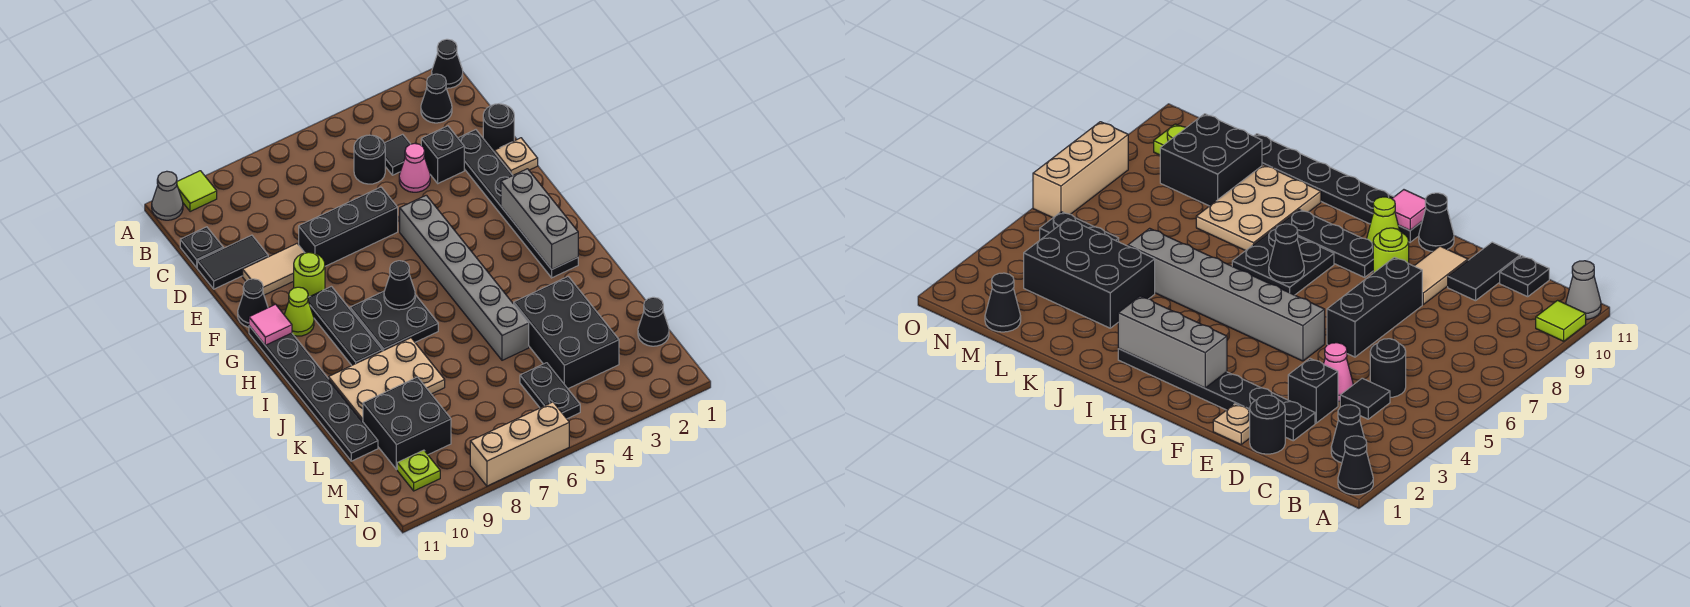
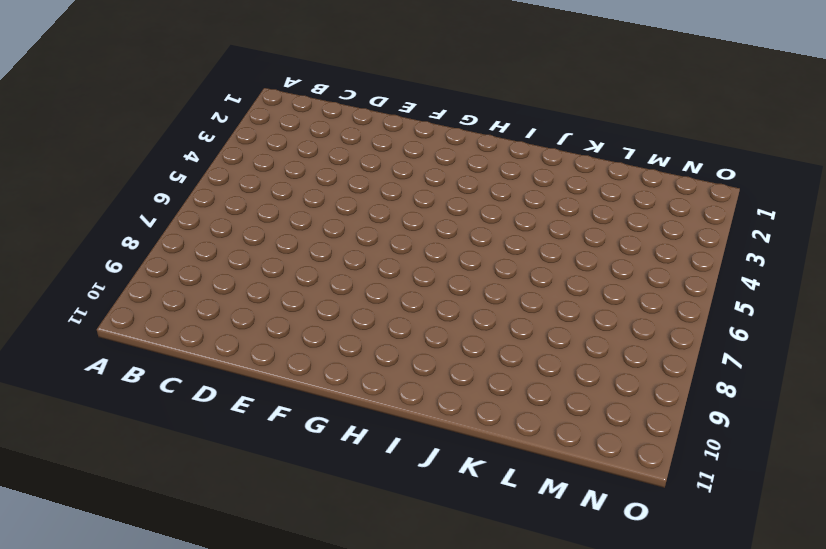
none -> black cone A1 level 1
none -> lime tile A10 level 1
none -> grey cone A11 level 1
none -> black cone B2 level 1

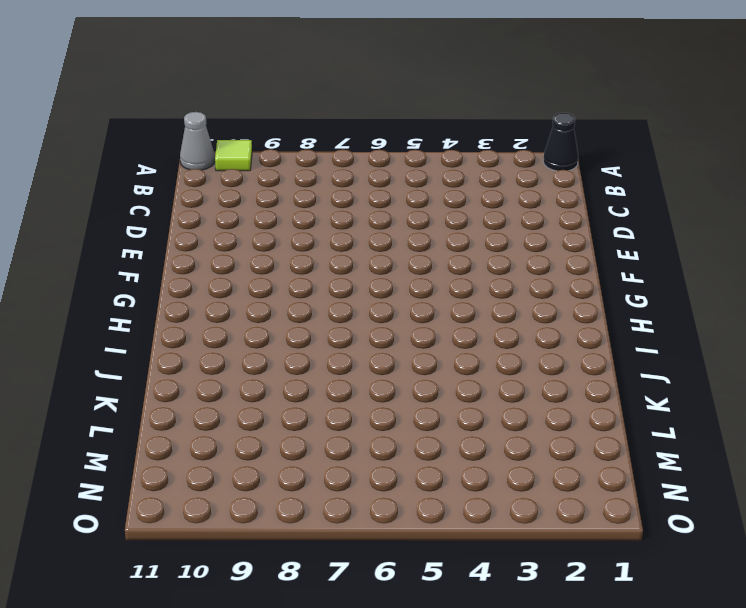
none -> black cone B2 level 1
none -> black tile C4 level 1
none -> black round brick C5 level 1
none -> black plate C11 level 1

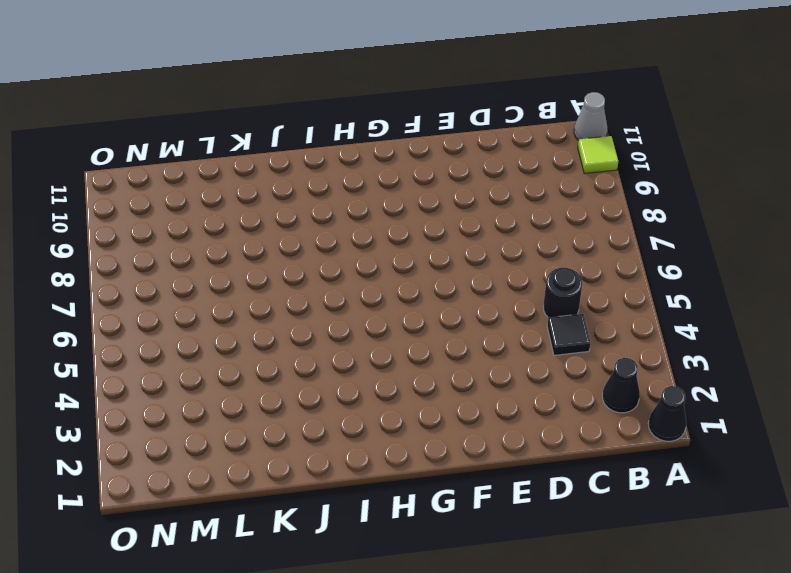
none -> black plate C11 level 1
none -> black round brick D1 level 1
none -> black plate D2:I2 level 1
none -> black brick D3 level 1

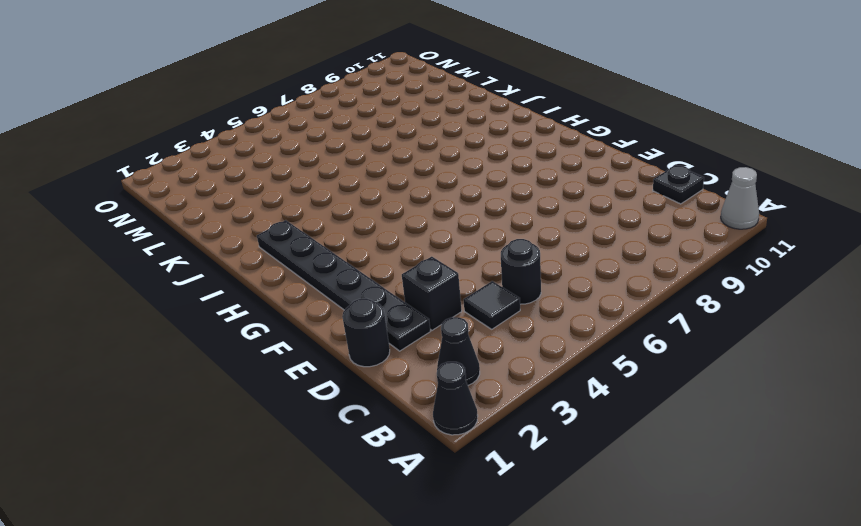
none -> lime tile A10 level 1
none -> pink cone D4 level 1
none -> black tile D10:D11 level 1
none -> tan plate E1 level 1

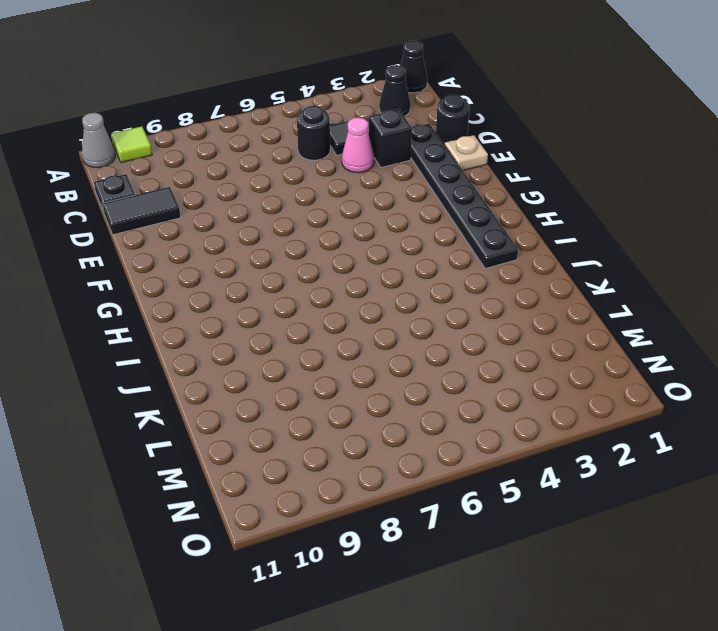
none -> black brick E6:E8 level 1
none -> tan tile E9:E10 level 1
none -> grey brick F5:K5 level 1
none -> lime round brick F9 level 1

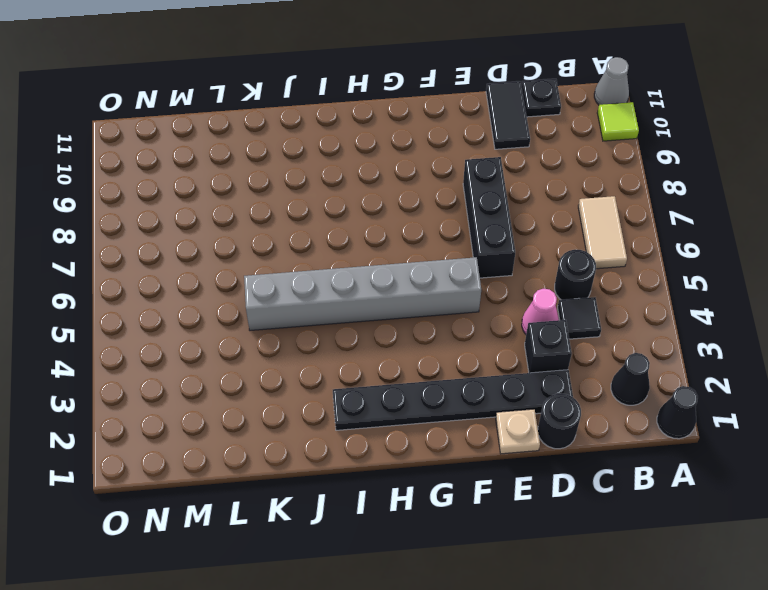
tan tile B6:B7 level 1 -> tan tile E9:E10 level 1
none -> lime round brick F9 level 1
none -> black cone F11 level 1
none -> black plate G9:I9 level 1
none -> lime cone G10 level 1

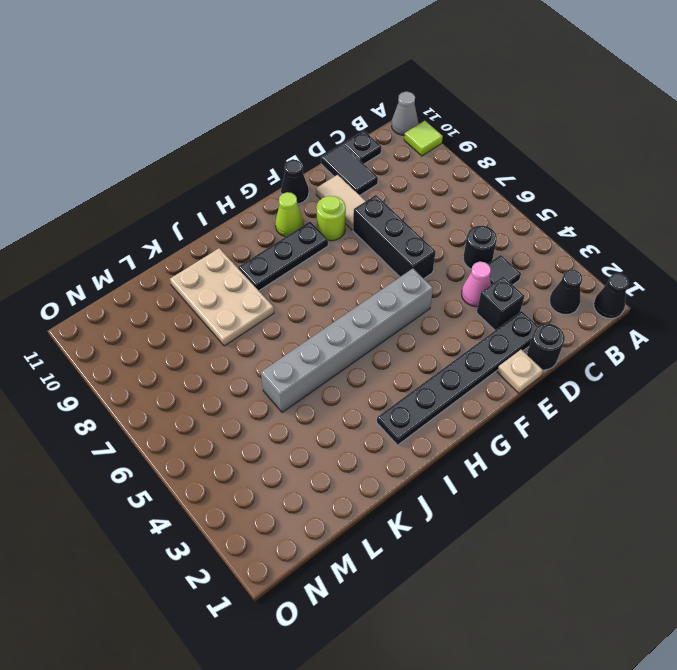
none -> black plate G11:L11 level 1
none -> black plate H7:I8 level 1
none -> black brick K3:M4 level 1
none -> black brick L9:M10 level 1

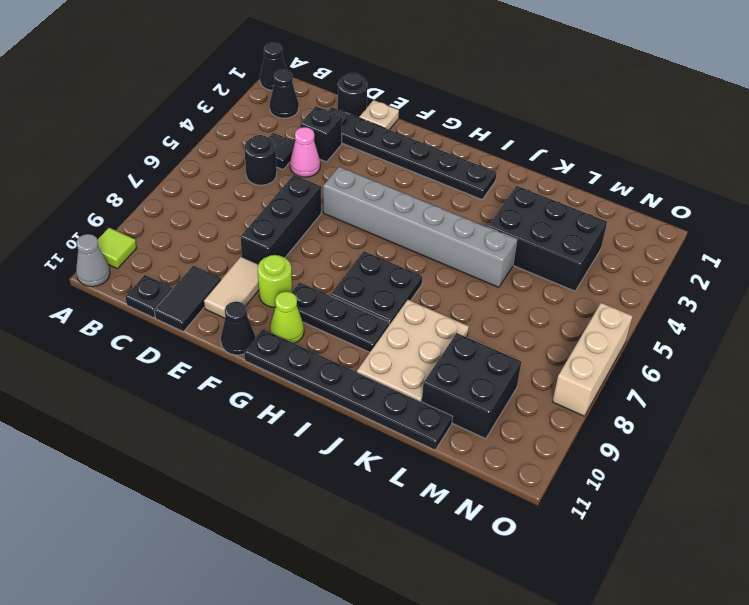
none -> black cone M1 level 1
none -> black plate M5:N5 level 1
none -> lime plate N10 level 1
none -> grey brick G2:I2 level 2

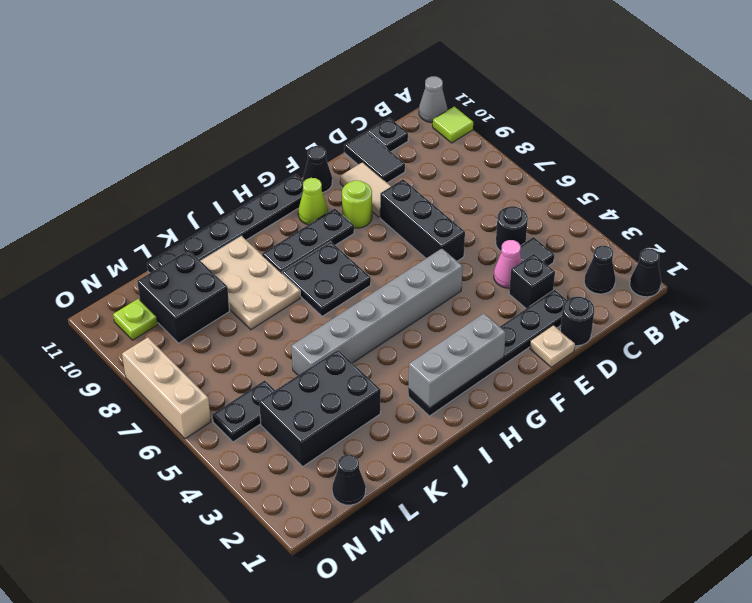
none -> pink tile G11 level 2
none -> black cone H7 level 2

